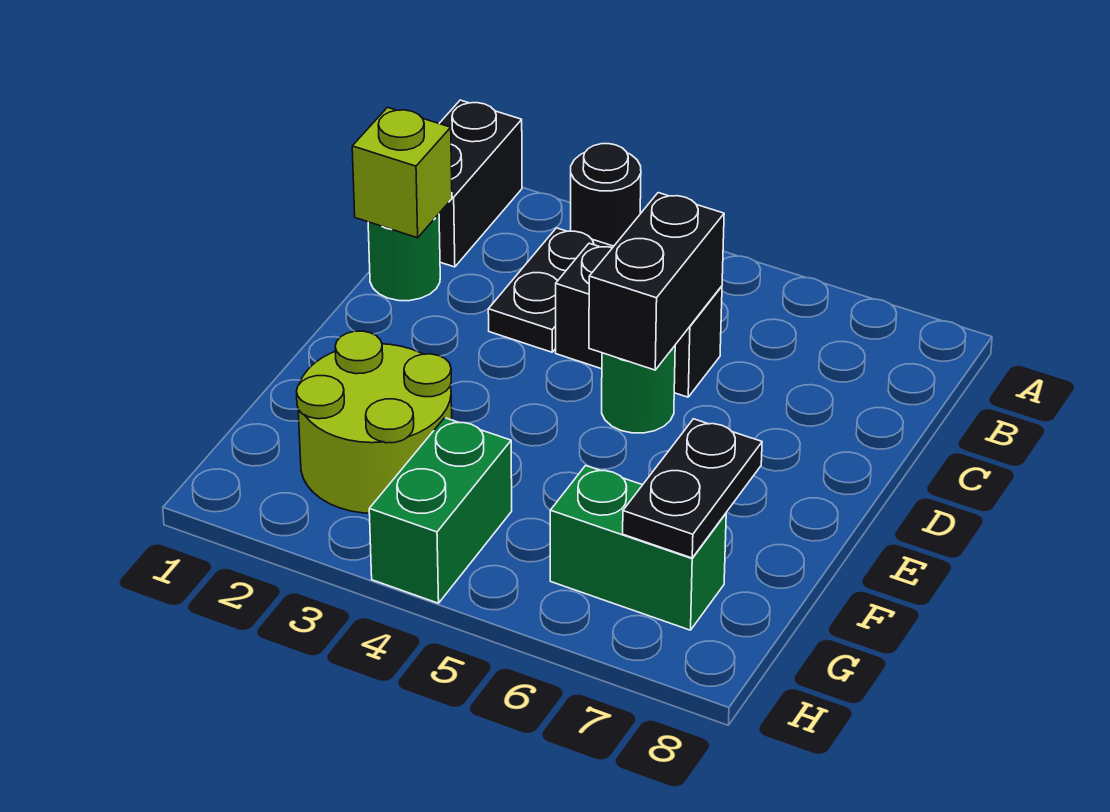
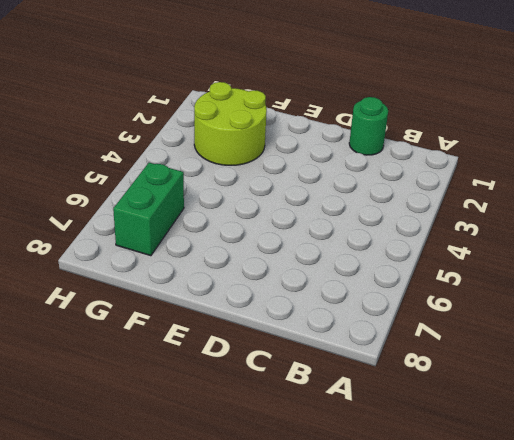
none -> black brick A1:B1 level 1
none -> black round brick A3 level 1
none -> black plate B3:C3 level 1

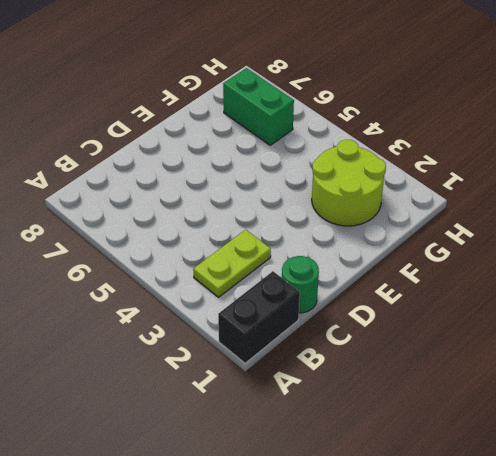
lime plate B3:C3 level 1 -> black plate B3:C3 level 1
none -> black round brick A3 level 1
none -> black brick C4:C5 level 1
none -> green round brick D5 level 1

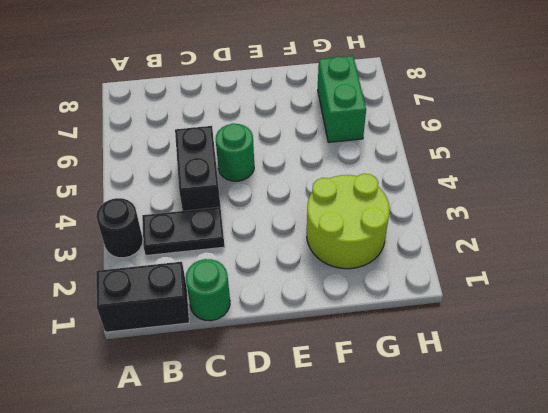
none -> green brick G4:H4 level 1
none -> lime brick C1 level 2
none -> black brick C5:D5 level 2

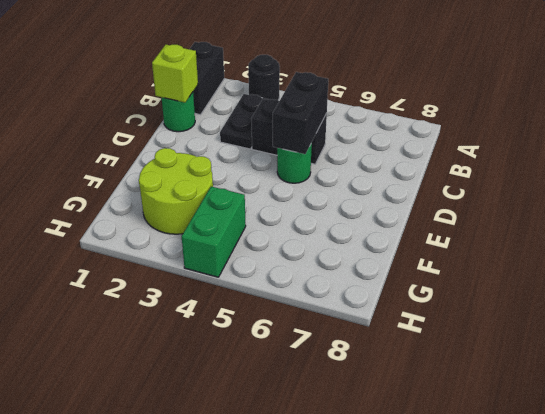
none -> green brick G6:G7 level 1
none -> black plate F7:G7 level 2

